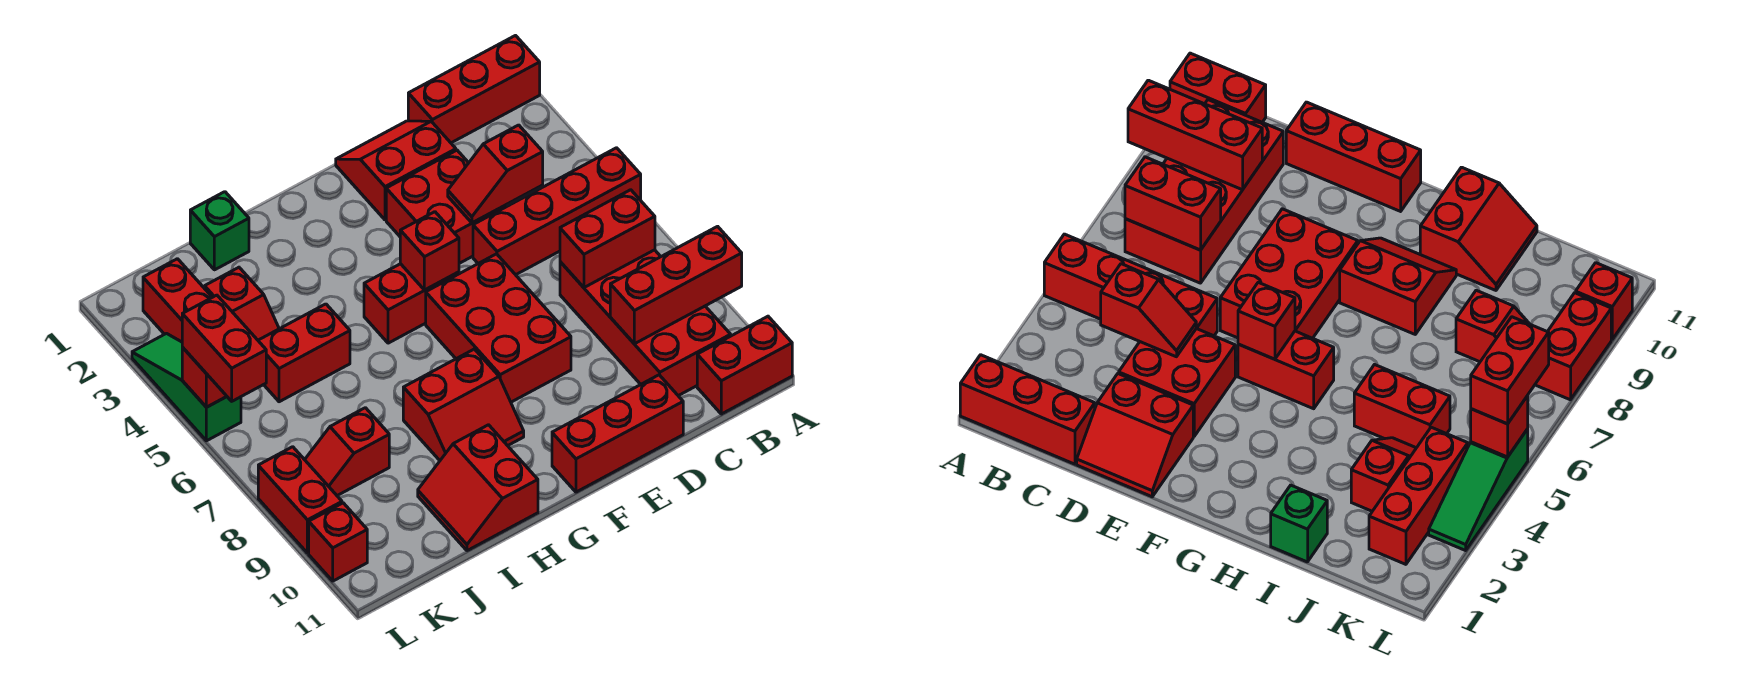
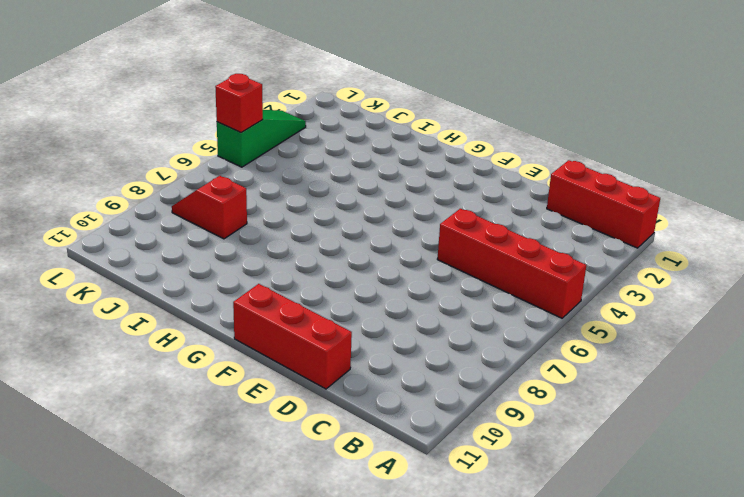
none -> red brick A11:B11 level 1
none -> red brick B7:C10 level 1
none -> red slope D1:E2 level 1 top 2

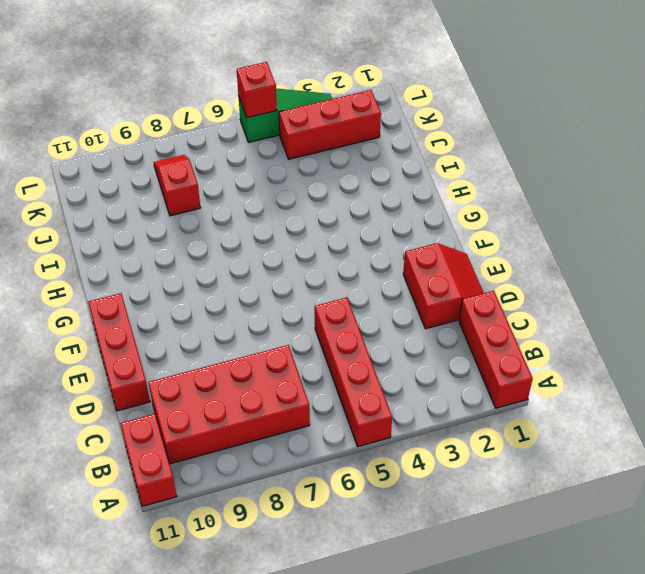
none -> red brick D3:E4 level 1
none -> red brick E6:F8 level 1
none -> red brick F5:G5 level 1

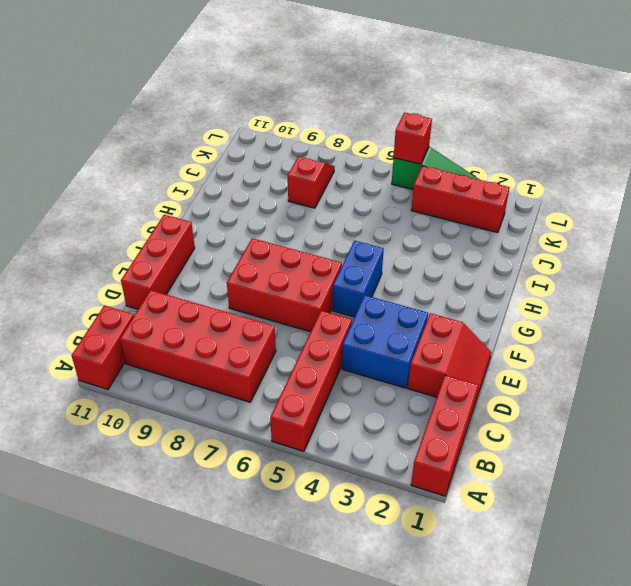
blue brick D3:E4 level 1 -> red brick D3:E4 level 1
blue brick F5:G5 level 1 -> red brick F5:G5 level 1
none -> red slope G8:H9 level 1 top 8
none -> red slope H10:I11 level 1 top H
none -> green brick I1 level 1

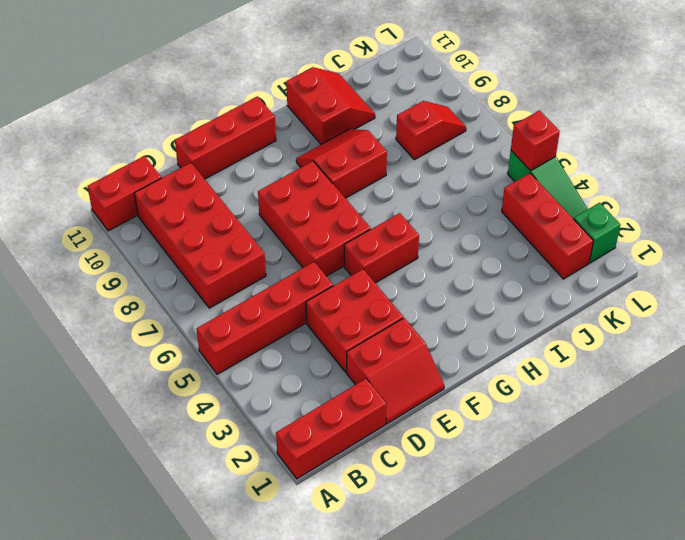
green brick L2 level 1 -> green brick I1 level 1
none -> red brick I5:J5 level 1
none -> red slope J3:J4 level 1 top 3
none -> red brick L8:L9 level 1

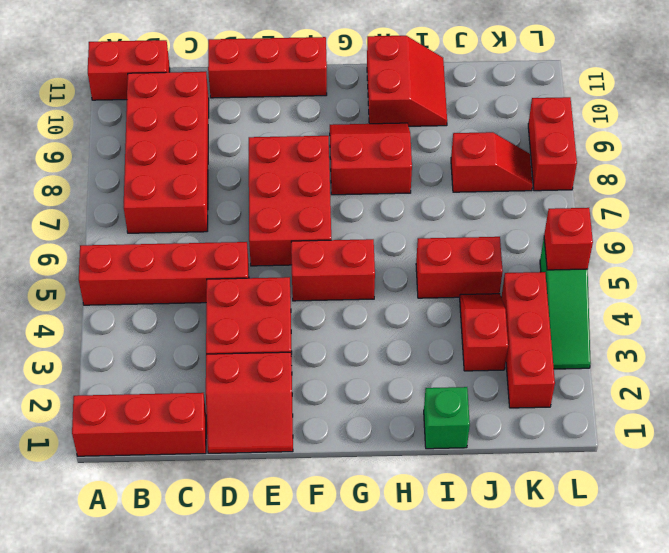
none -> red brick L10 level 1
none -> red brick A9:C9 level 2
none -> red brick B7:C7 level 2

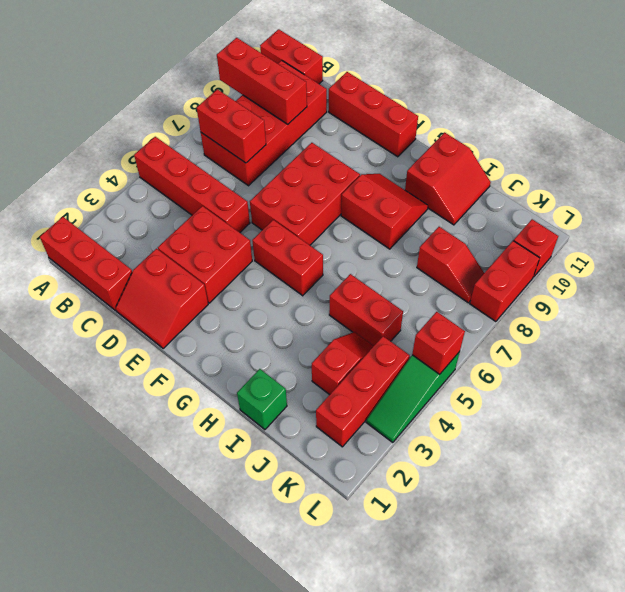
none -> red slope C4:D4 level 2 top C
none -> red brick F5 level 2
none -> red brick L5:L6 level 3

